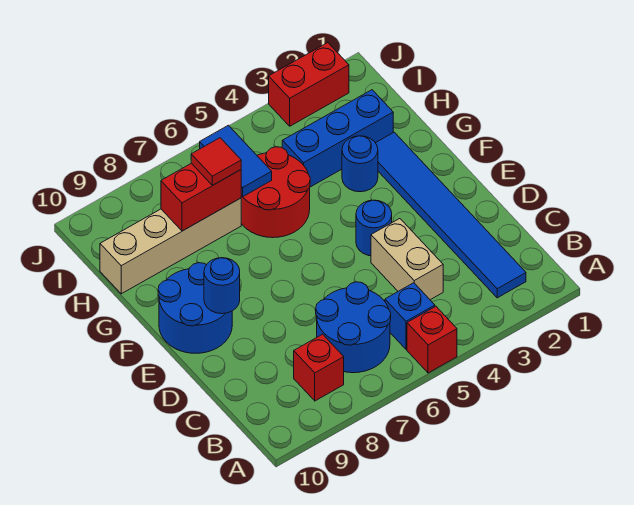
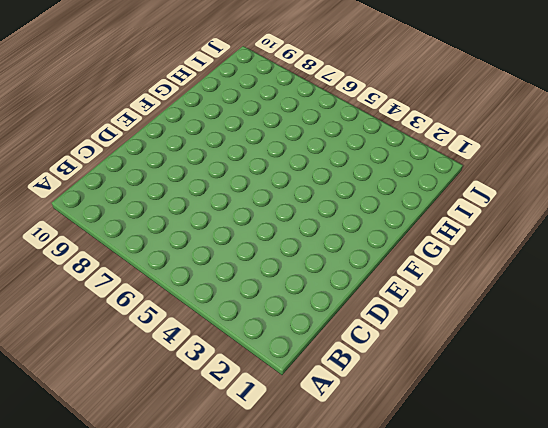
none -> red brick A5 level 1
none -> blue tile B2:G2 level 1
none -> blue brick B5 level 1

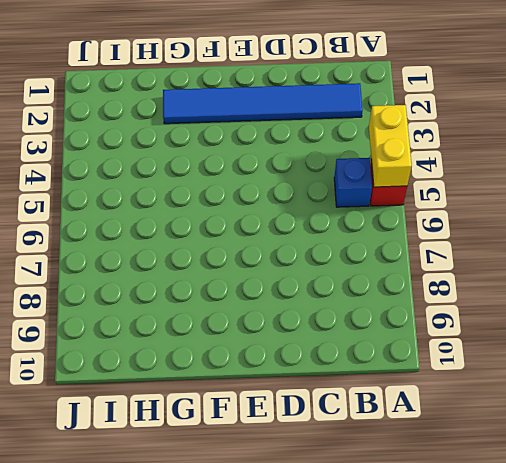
yellow brick A4:A5 level 2 -> none
none -> blue round brick B6:C7 level 1
none -> red brick B8 level 1
none -> tan brick C4:D4 level 1

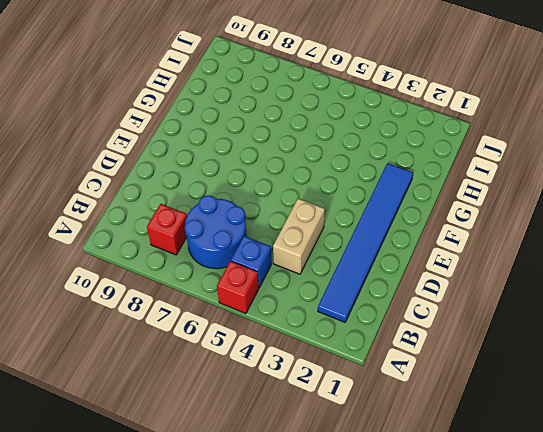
none -> blue round brick E4 level 1
none -> blue round brick E9:F10 level 1
none -> blue round brick G3 level 1

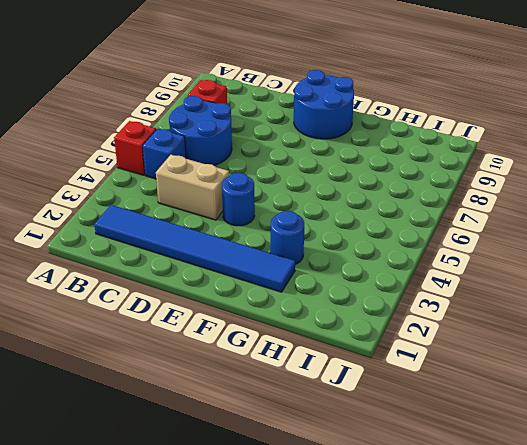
none -> red round brick G5:H6 level 1
none -> blue brick H2:H4 level 1
none -> tan brick H7:H10 level 1

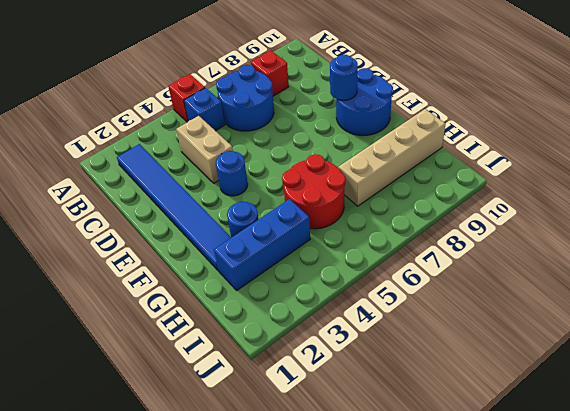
none -> red brick J2:J3 level 1
none -> blue tile H6:I6 level 2
none -> red brick H7:H8 level 2

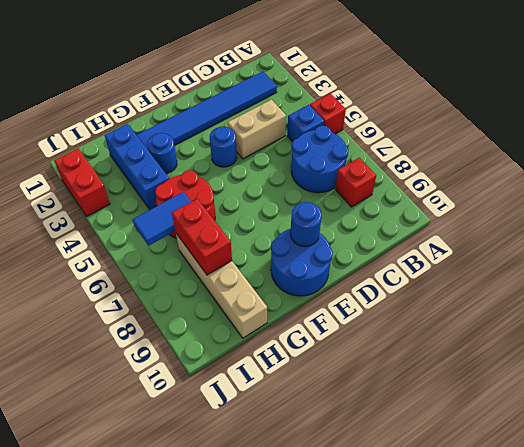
none -> red tile H7 level 3

